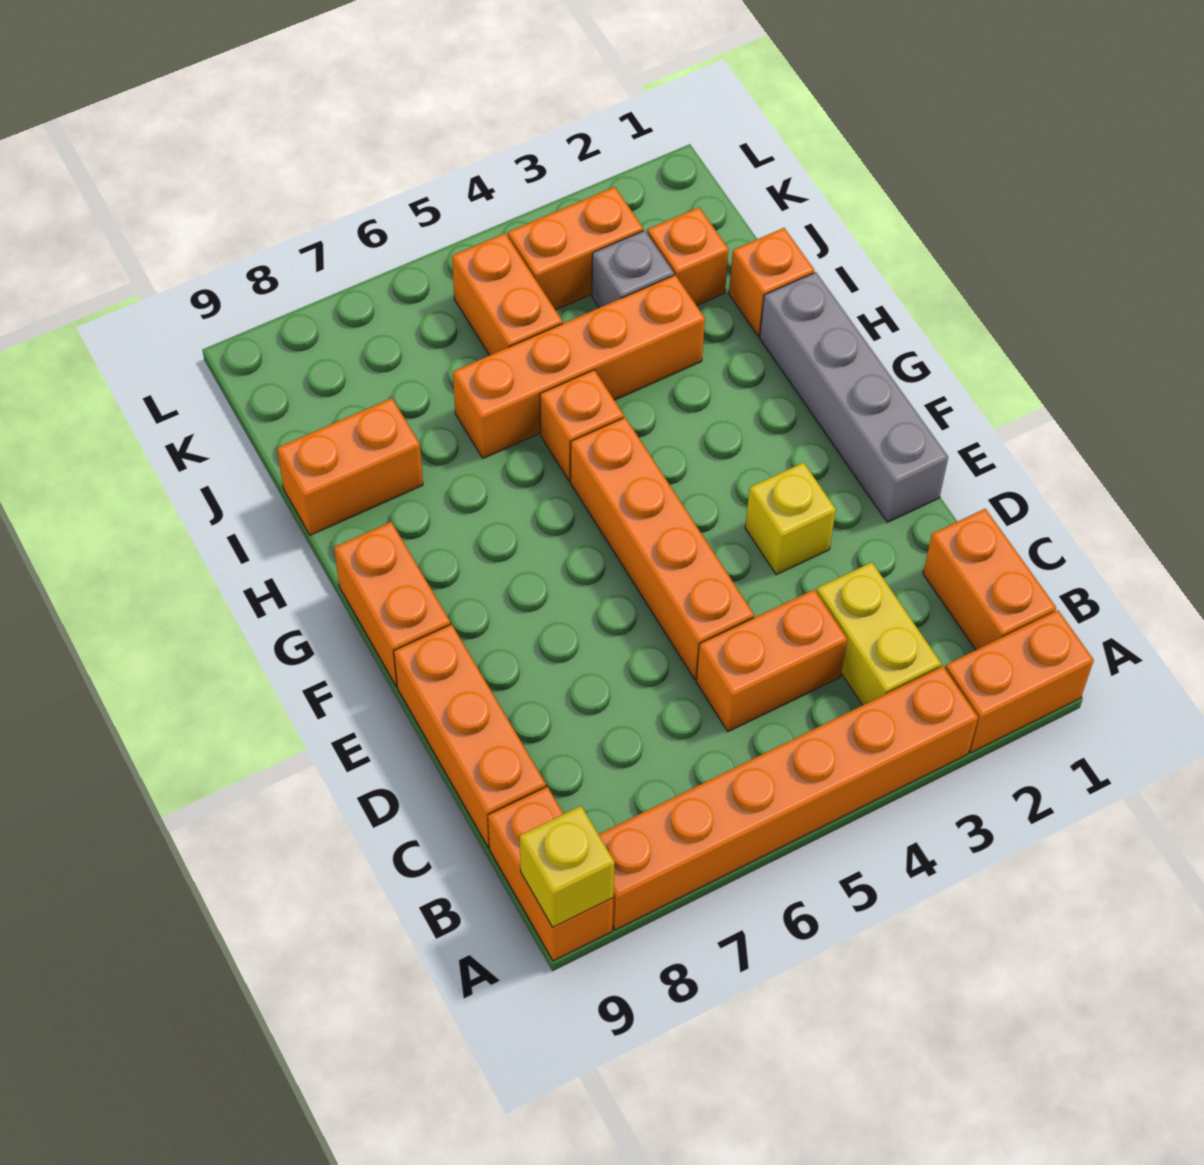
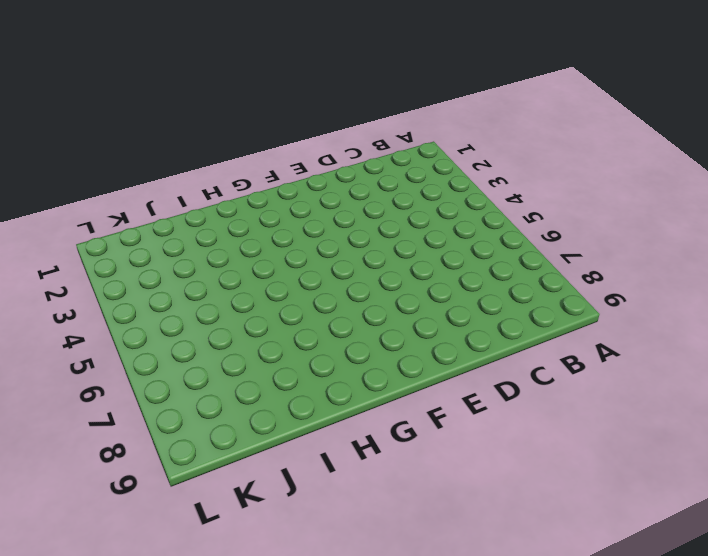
none -> orange brick A1:A2 level 1
none -> orange brick A3:A8 level 1
none -> orange brick A9:B9 level 1

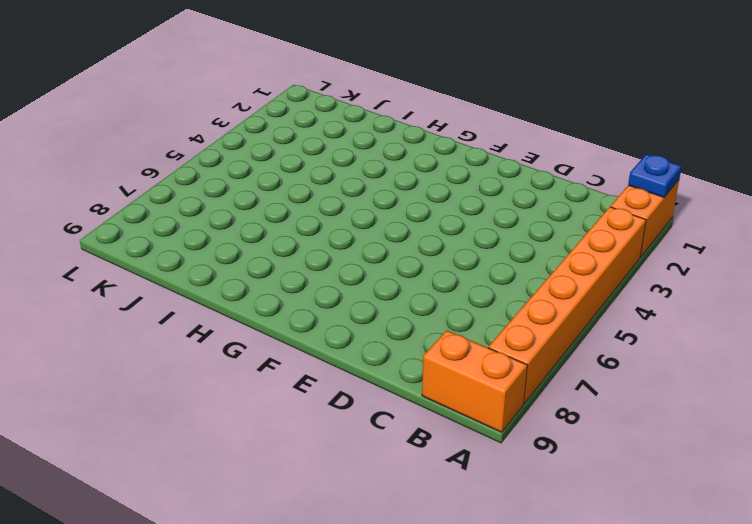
blue plate A1 level 2 -> none
none -> orange brick B1:C1 level 1
none -> yellow brick B3:C3 level 1
none -> orange brick C4:C5 level 1

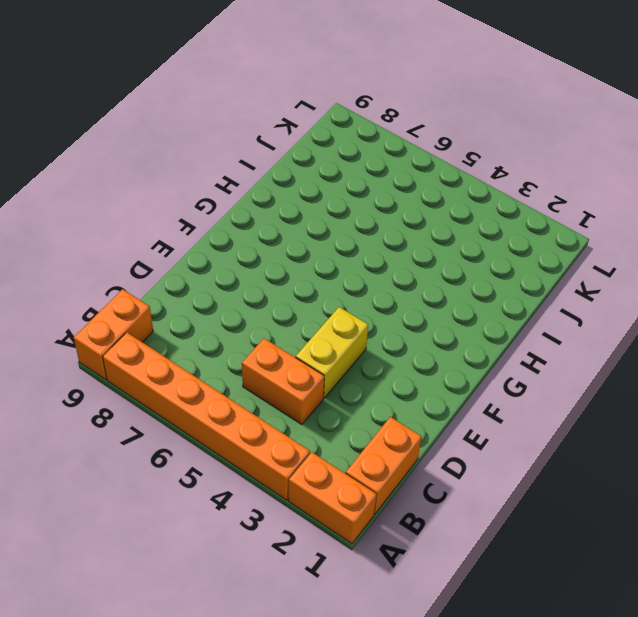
yellow brick D4:E4 level 1 -> yellow brick B3:C3 level 1
none -> orange brick C9:E9 level 1
none -> orange brick D5:G5 level 1
none -> grey brick E1:H1 level 1

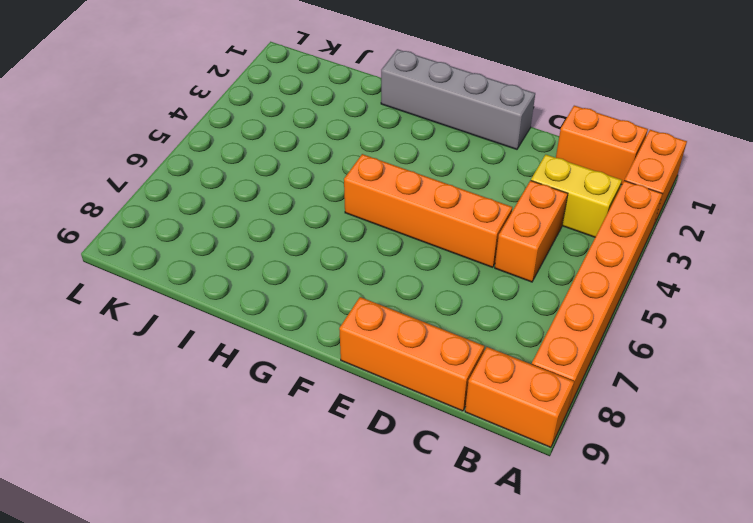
none -> yellow brick E3 level 1
none -> orange brick F9:G9 level 1
none -> orange brick H5 level 1

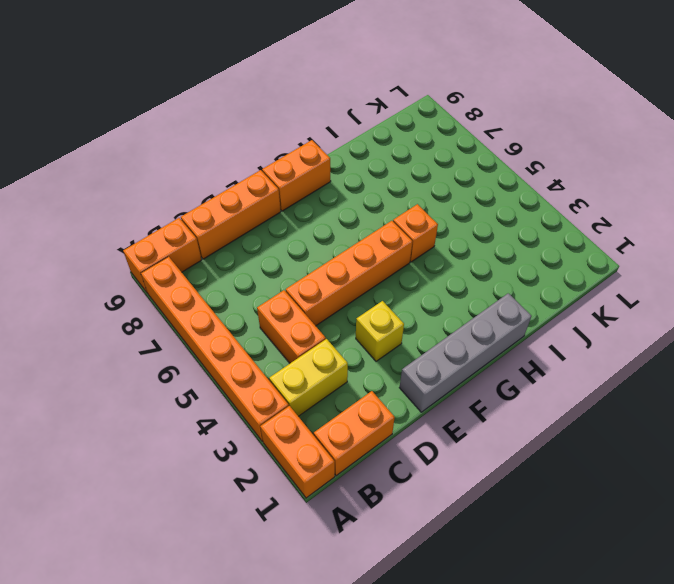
none -> orange brick I1 level 1
none -> orange brick I3:I6 level 1
none -> orange brick I8:I9 level 1

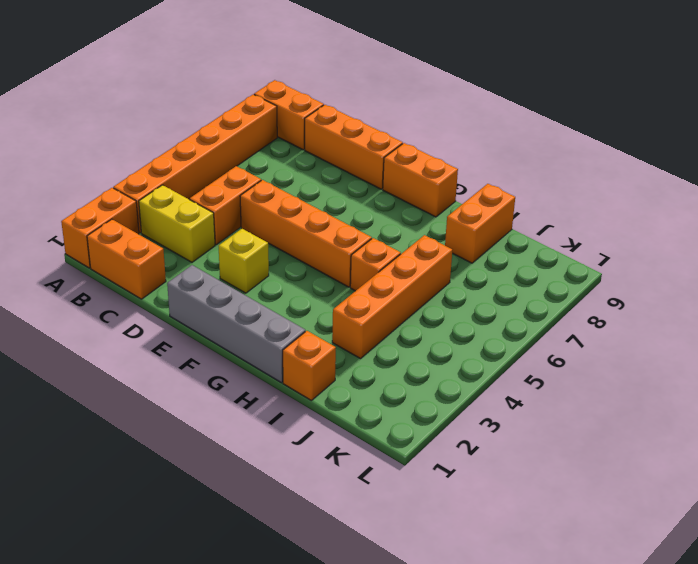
none -> orange brick J2 level 1
none -> grey brick J3 level 1
none -> orange brick J5:K5 level 1

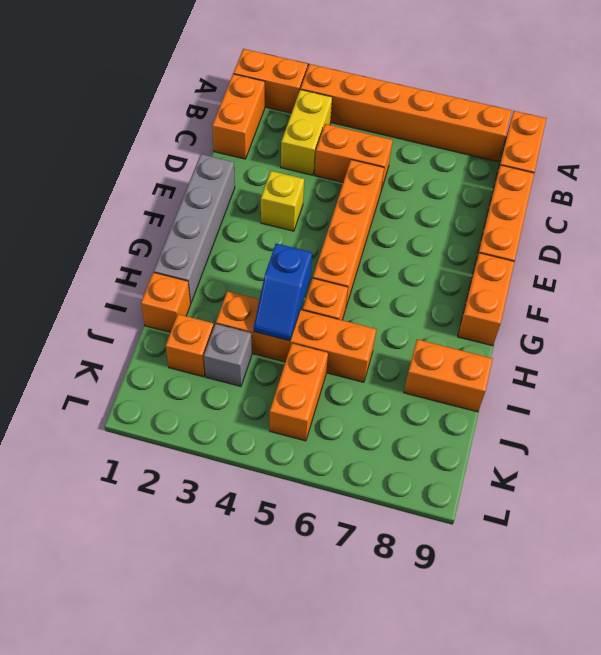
blue slope H4:I4 level 2 top H -> none
none -> orange brick K3:K4 level 1
none -> yellow brick A9 level 2

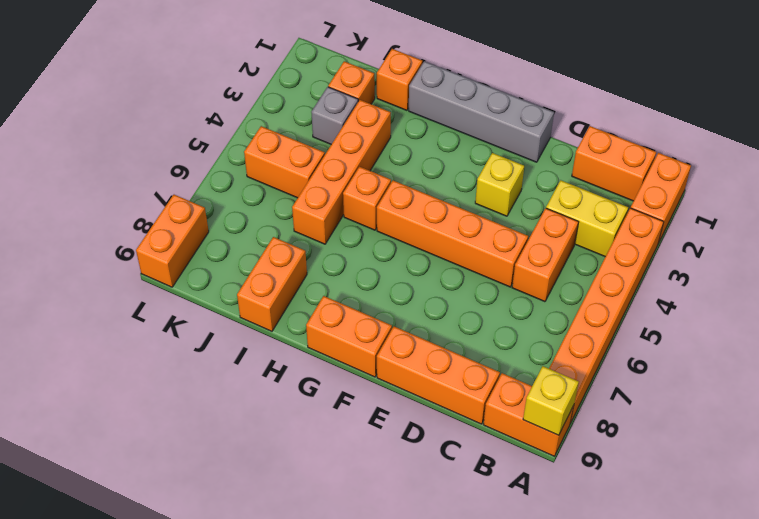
orange brick L8:L9 level 1 -> orange brick K3:K4 level 1

